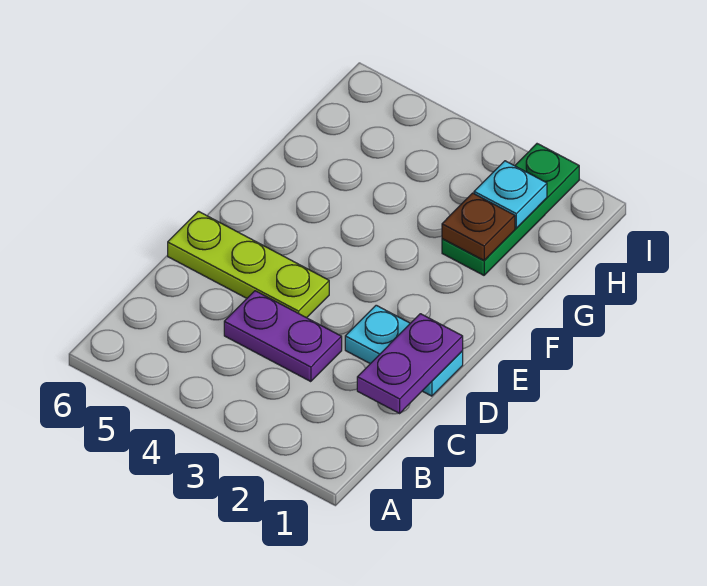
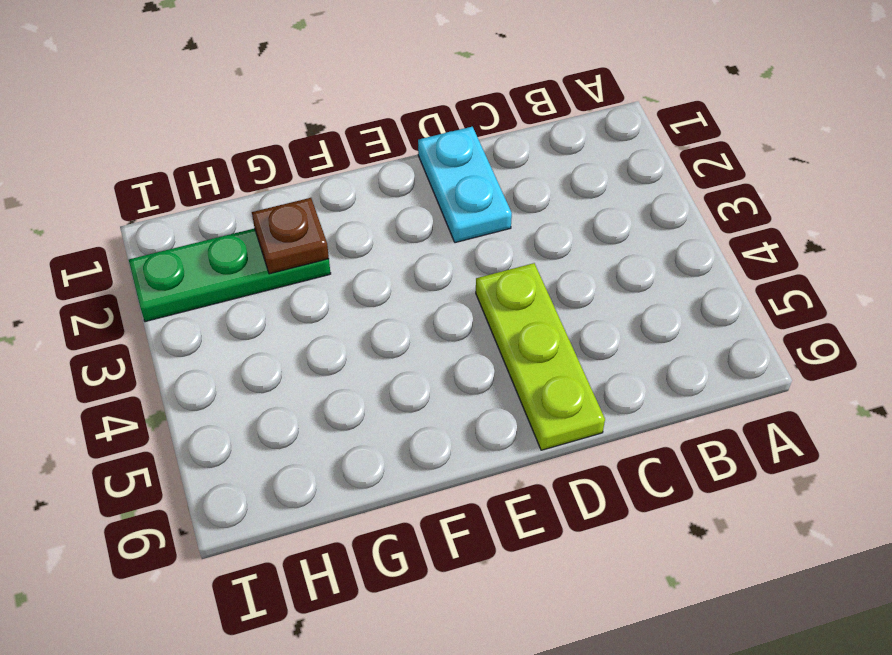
none -> purple plate C3:C4 level 1
none -> purple plate C1:D1 level 2

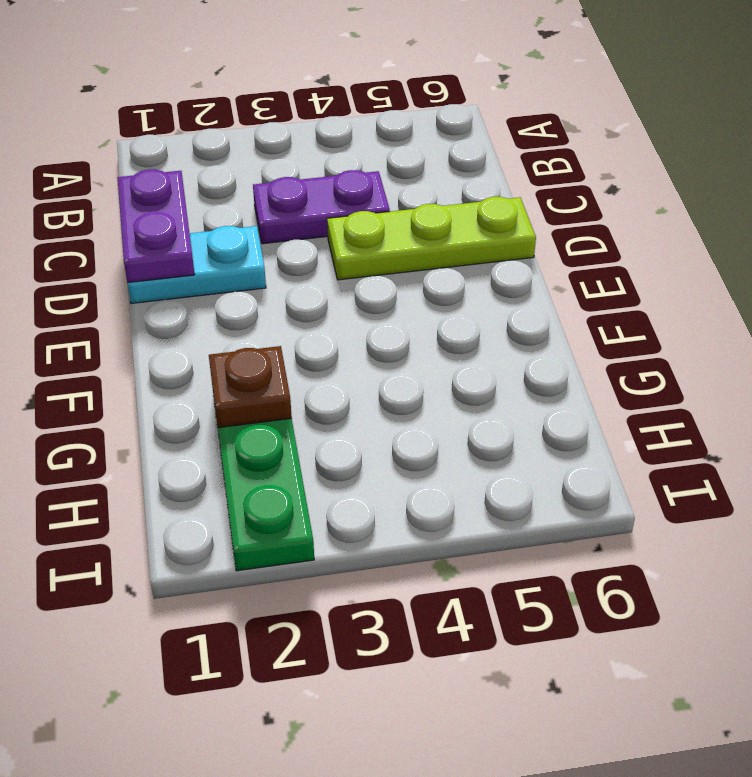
none -> cyan plate H2 level 2

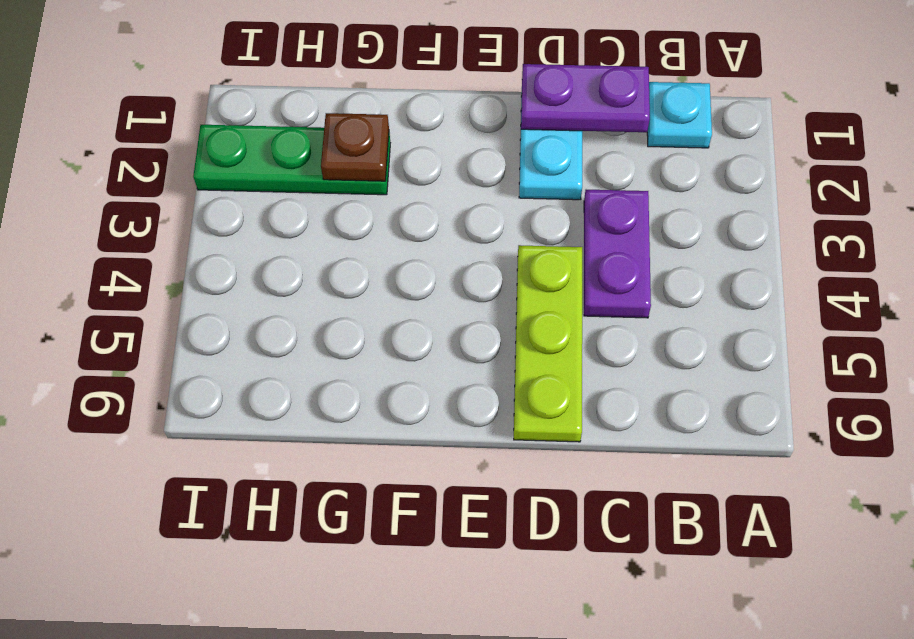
cyan plate B1 level 1 -> cyan plate H2 level 2

